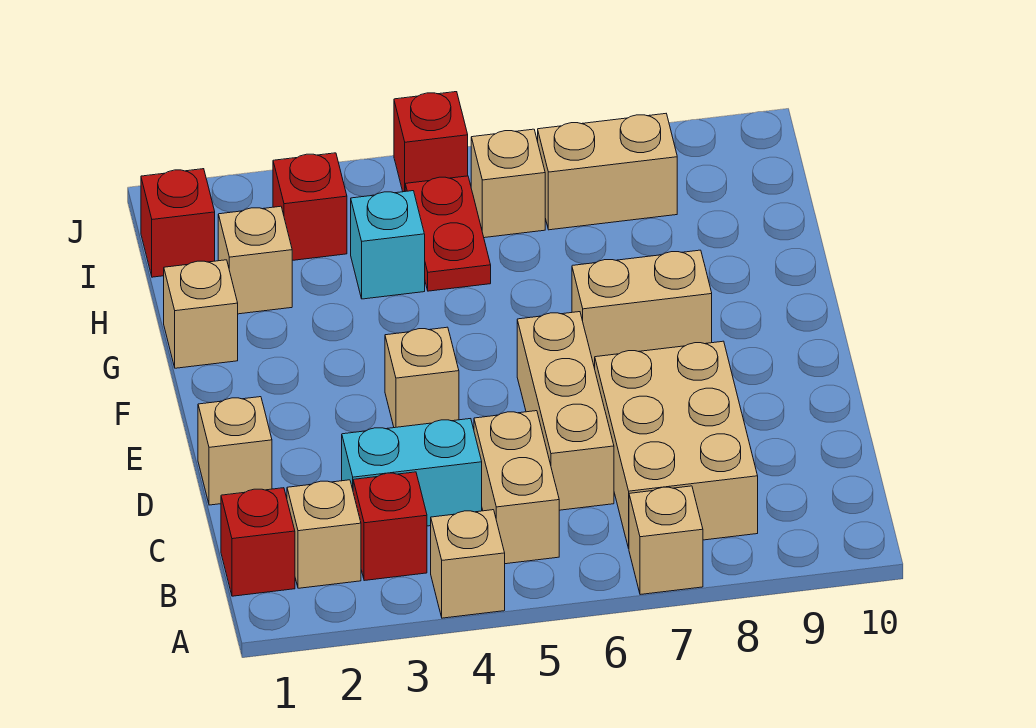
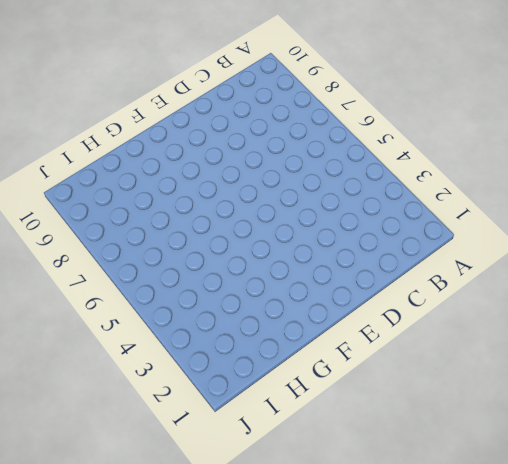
none -> tan brick A4 level 1
none -> tan brick A7 level 1
none -> red brick B1 level 1

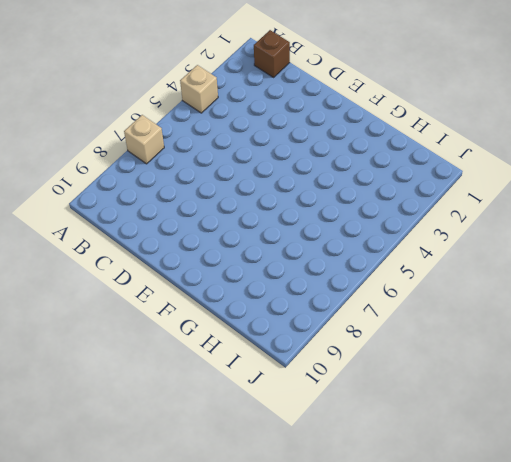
brown brick B1 level 1 -> red brick B1 level 1
none -> tan brick B2 level 1
none -> red brick B3 level 1
none -> tan brick B5:C5 level 1

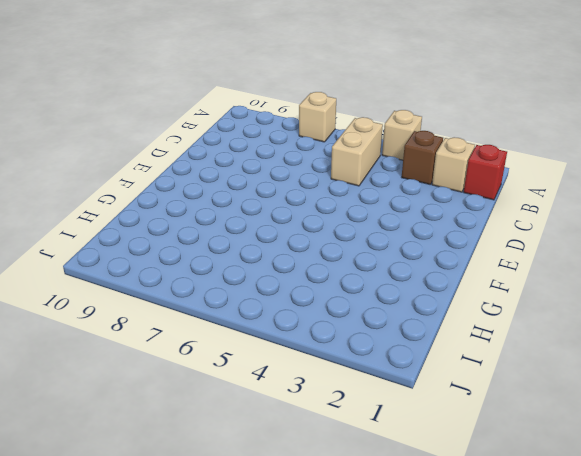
brown brick B3 level 1 -> red brick B3 level 1
none -> tan brick B7:D8 level 1
none -> cyan brick C3:C4 level 1
none -> tan brick C6:E6 level 1

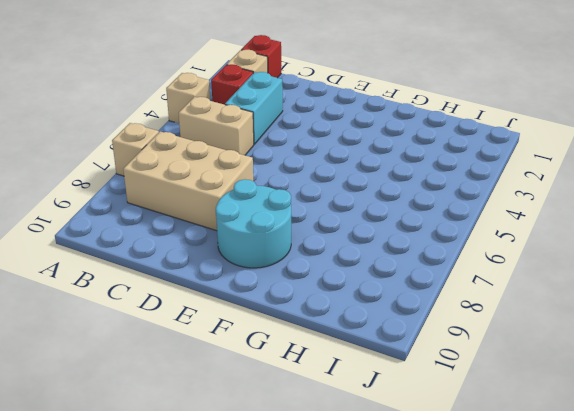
cyan round brick E8:F9 level 1 -> tan brick F7:F8 level 1
none -> tan brick C6:E6 level 1
none -> tan brick D1 level 1
none -> tan brick E4 level 1

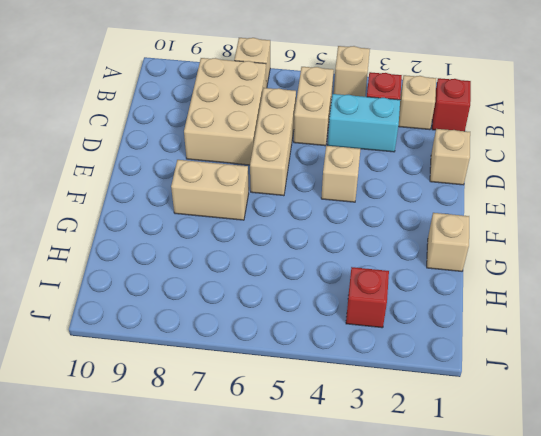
none -> tan brick H2 level 1
none -> cyan brick H4 level 1
none -> red plate H5:I5 level 1

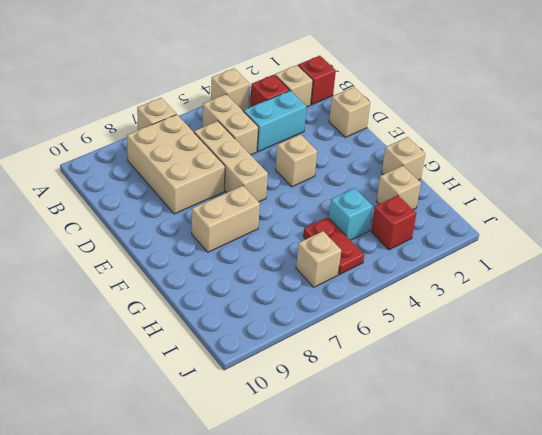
none -> red brick I1 level 1
none -> tan brick I7:I8 level 1
none -> red brick J5 level 1

